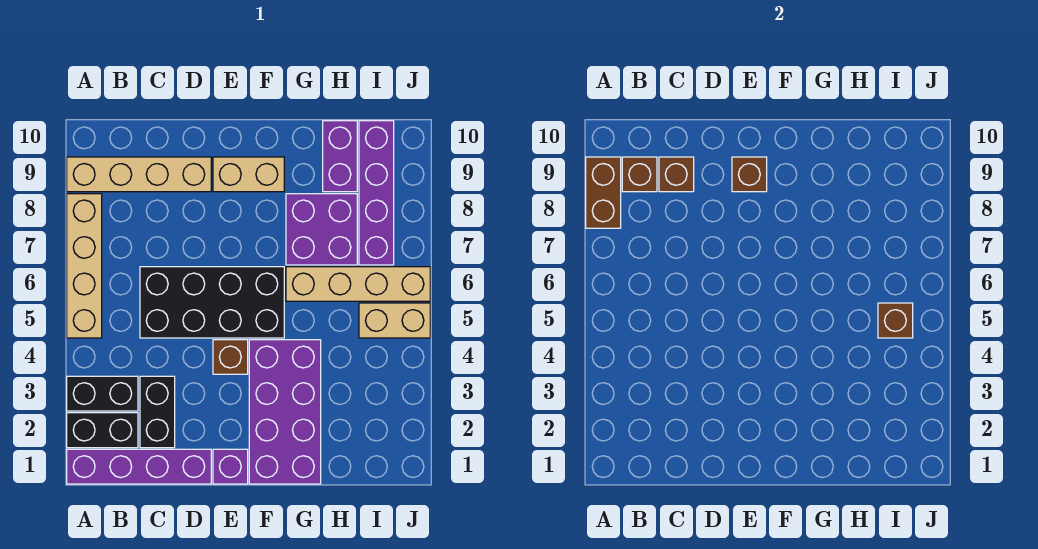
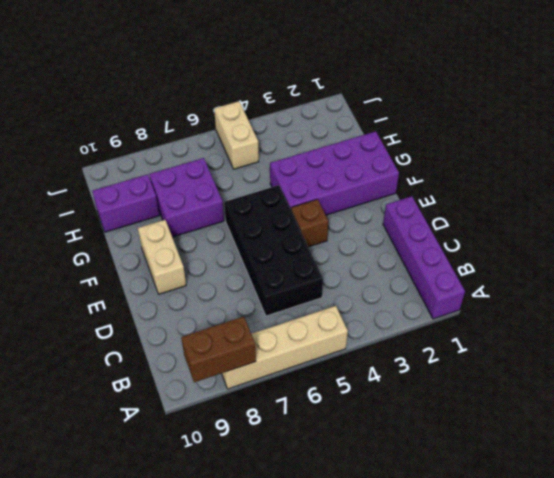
none -> black brick A2:B2 level 1
none -> black brick A3:B3 level 1
none -> tan brick A9:D9 level 1

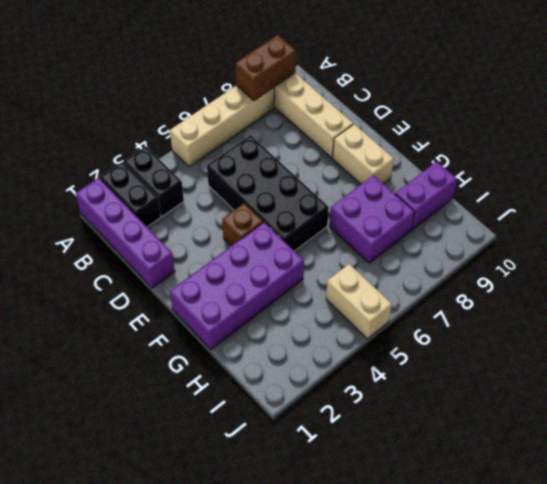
none -> black brick C2:C3 level 1
none -> purple brick E1 level 1
none -> tan brick G6:J6 level 1

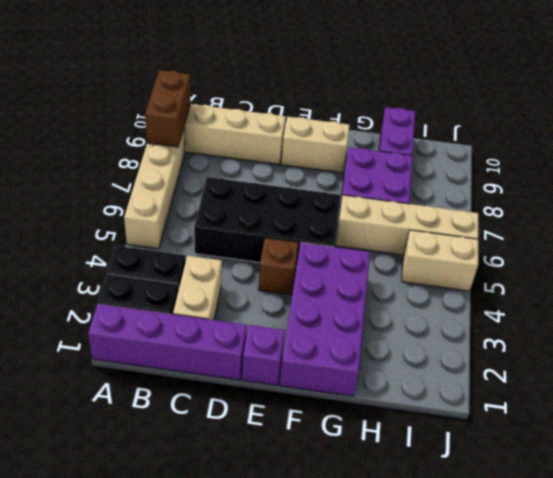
tan brick C2:C3 level 1 -> black brick C2:C3 level 1
none -> purple brick I7:I10 level 1
none -> brown brick B9 level 2
none -> brown brick C9 level 2

